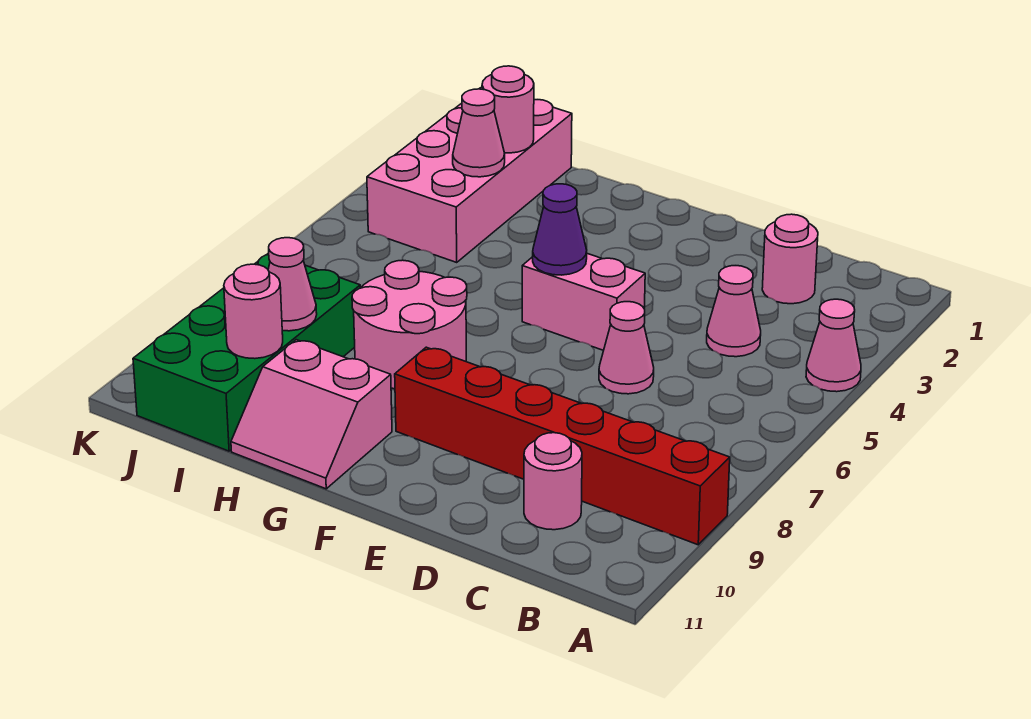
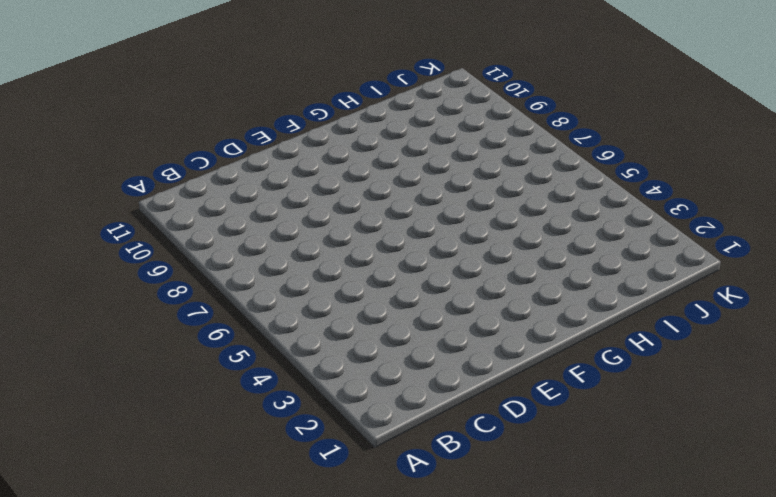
none -> pink cone A4 level 1
none -> red brick A9:F9 level 1
none -> pink round brick C2 level 1

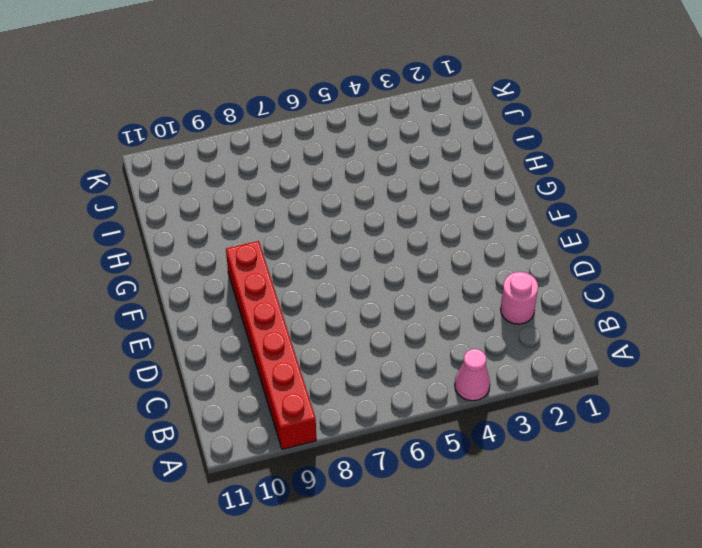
none -> pink cone C4 level 1
none -> pink round brick C10 level 1
none -> pink cone D6 level 1

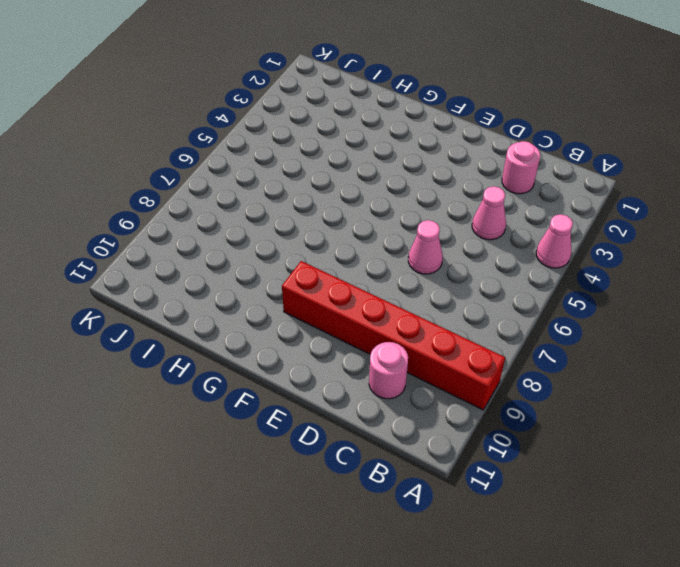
none -> pink brick E5:F5 level 1
none -> pink round brick G7:H8 level 1
none -> pink slope G10:H11 level 1 top 10

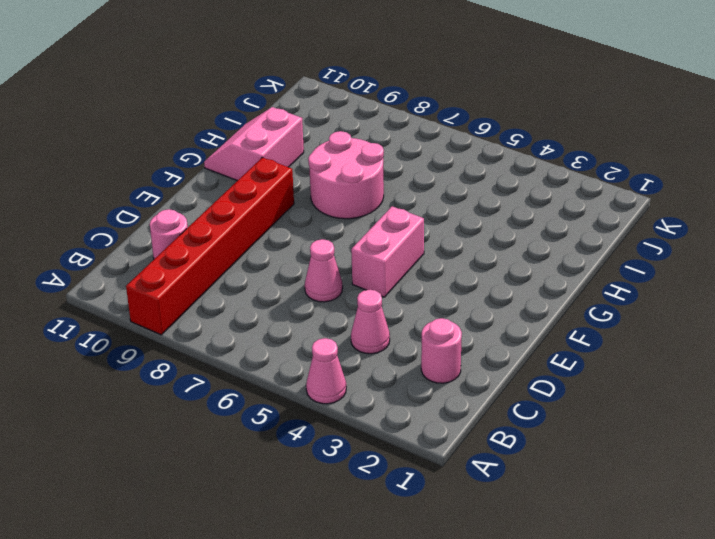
none -> pink brick I1:J4 level 1
none -> green brick I8:J11 level 1
none -> purple cone F5 level 2

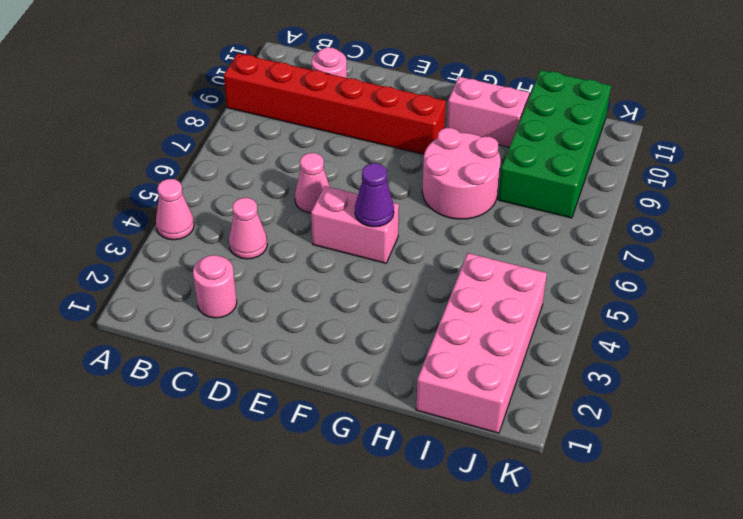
none -> pink round brick I2 level 2
none -> pink cone I3 level 2
none -> pink cone I9 level 2

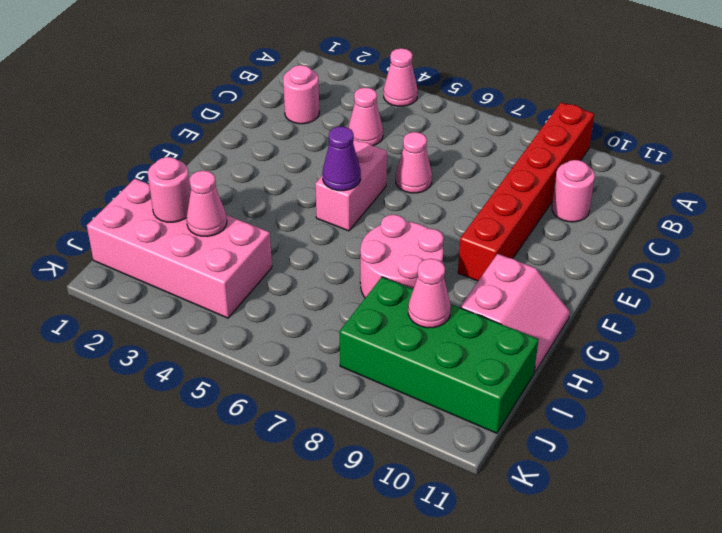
none -> pink round brick I10 level 2

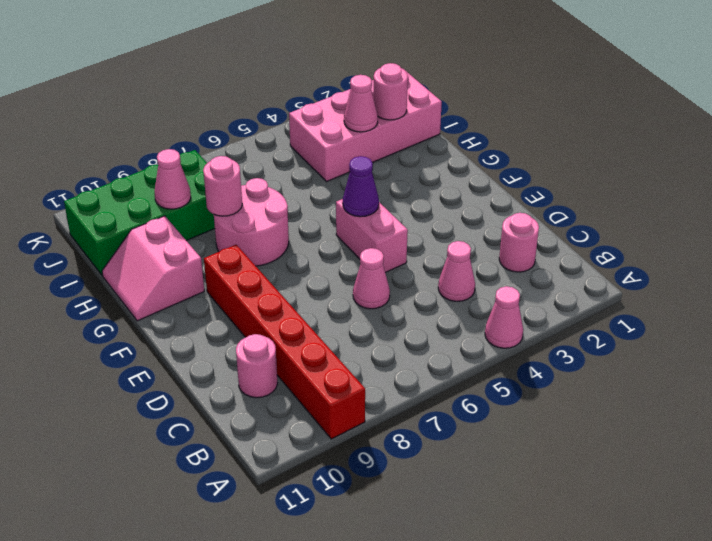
pink round brick H8 level 2 -> pink round brick I10 level 2

